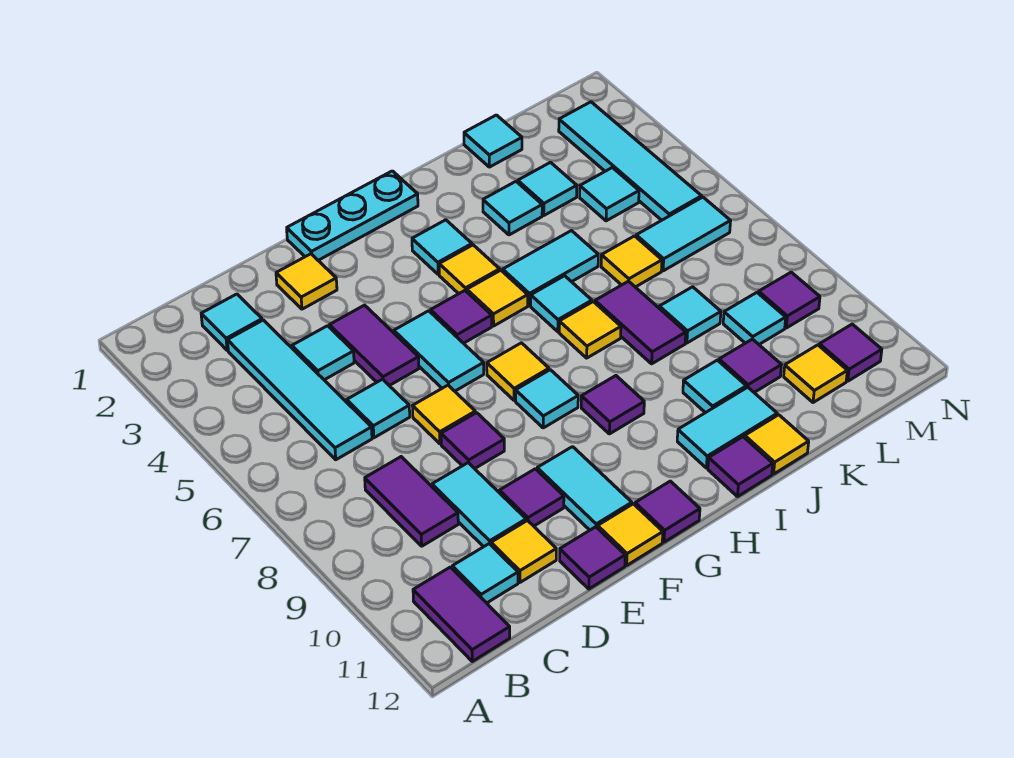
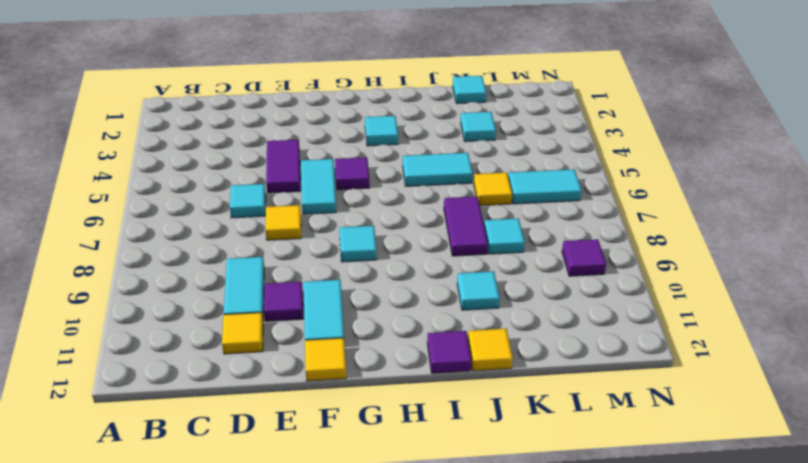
none -> purple tile B11:B12 level 1
none -> cyan tile C2 level 1
none -> cyan tile C3:C6 level 1
none -> purple tile C8:C9 level 1

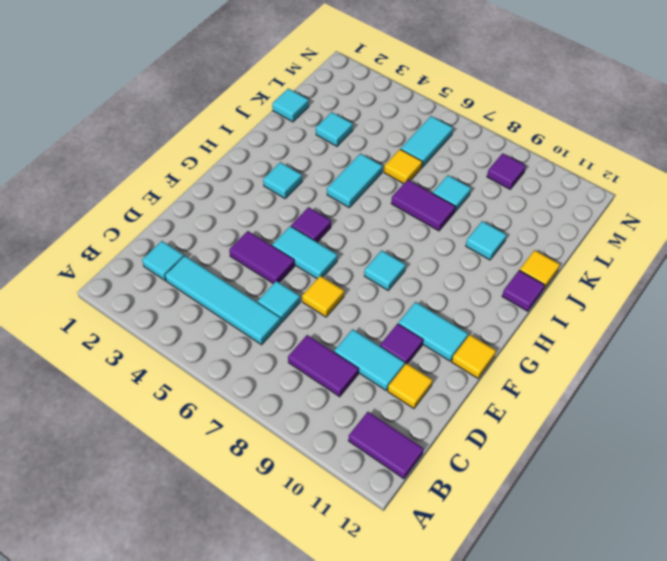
none -> cyan tile C11 level 1
none -> cyan tile D4 level 1
none -> yellow tile E2 level 1
none -> purple tile E8 level 1

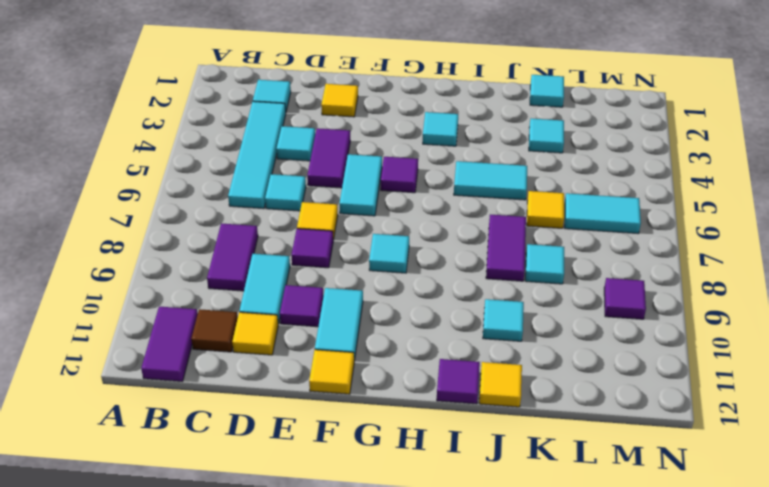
brown tile C11 level 1 -> cyan tile C11 level 1
none -> purple tile E12 level 1
none -> cyan plate F1:H1 level 1
none -> yellow tile G7 level 1
none -> purple tile G12 level 1

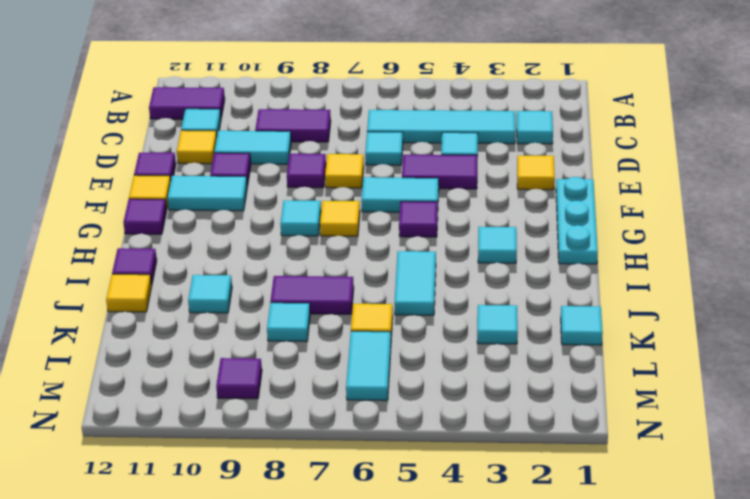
none -> yellow tile H4 level 1
none -> yellow tile H5 level 1
none -> purple tile H9 level 1
none -> cyan tile I6 level 1

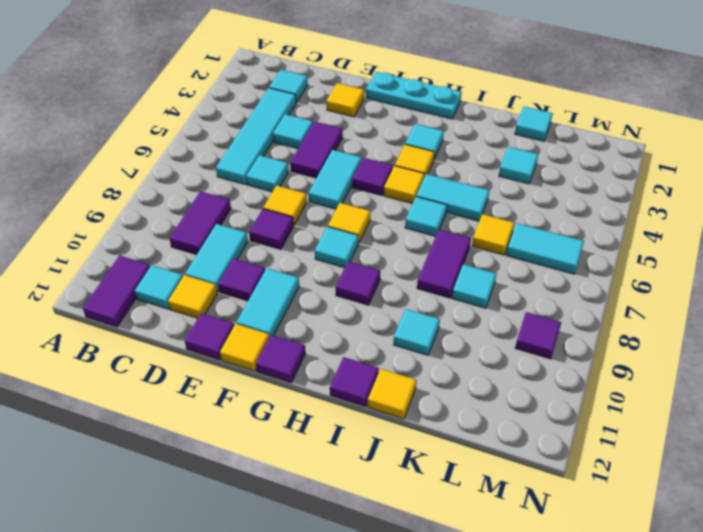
none -> yellow tile I7 level 1
none -> cyan tile I11:J11 level 1
none -> cyan tile J3 level 1
none -> purple tile K10 level 1

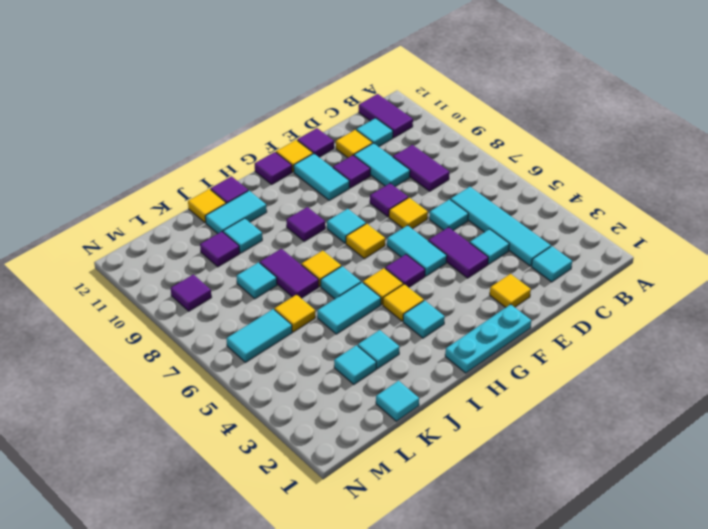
none -> cyan tile L4 level 1
none -> cyan tile L9 level 1
none -> yellow tile L11 level 1
none -> cyan tile M2:M5 level 1

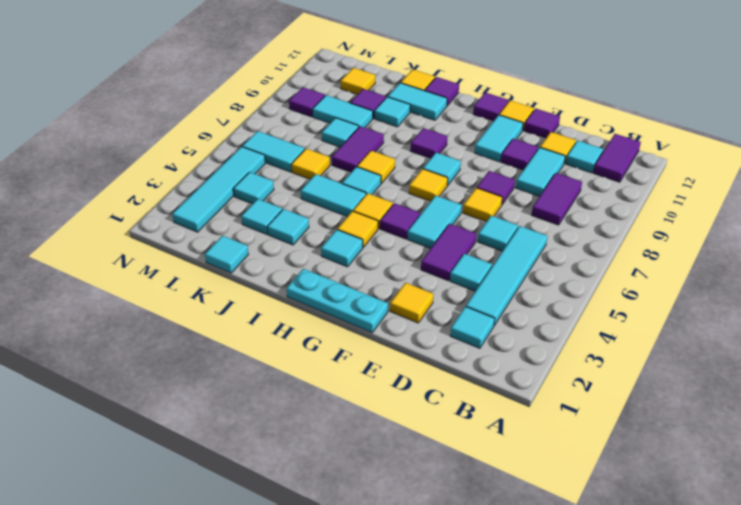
cyan tile K9:L9 level 1 -> cyan tile L9 level 1
none -> purple tile M11 level 1

